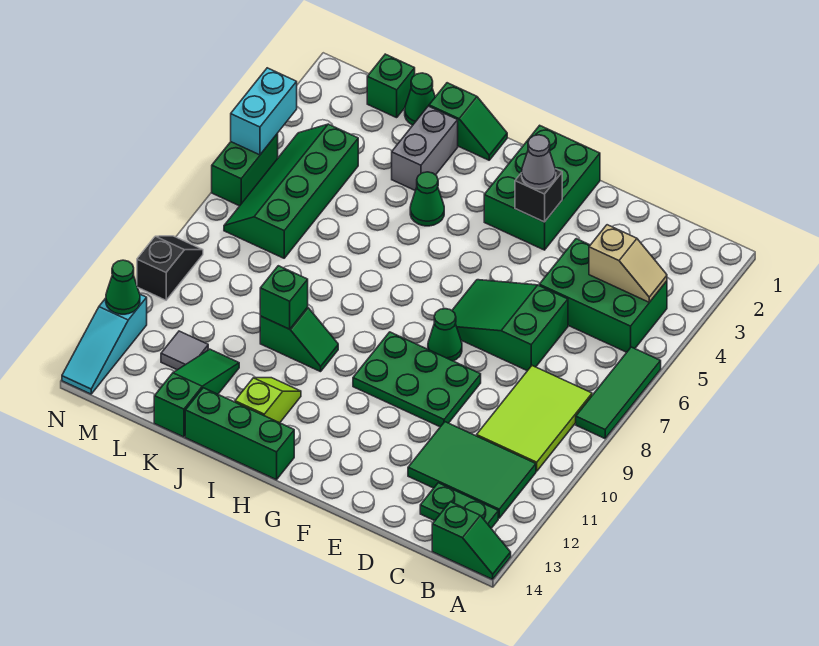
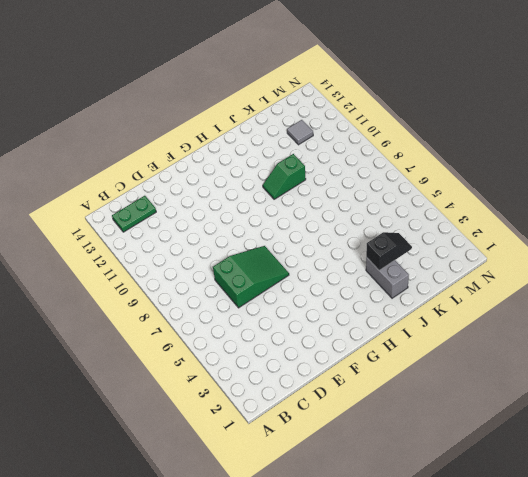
black slope J3:K3 level 2 top J -> black slope N9:N10 level 1 top 10
none -> green tile A6:A8 level 1
none -> green slope A14:B14 level 1 top B
none -> green brick B4:D5 level 1
none -> lime tile B8:C10 level 1

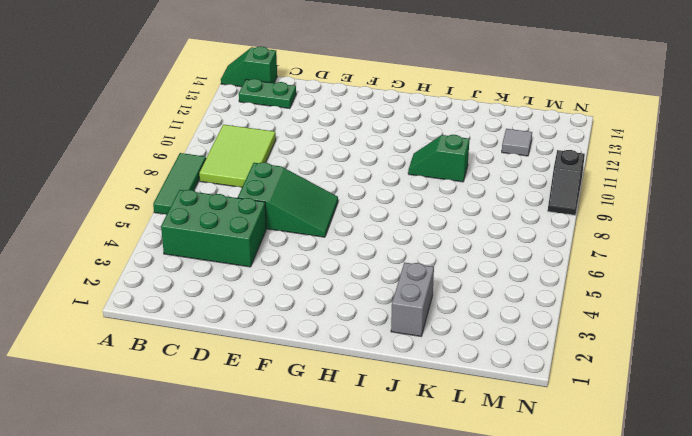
none -> green tile B11:D12 level 1
none -> green plate E9:G10 level 1
none -> green brick F1:G3 level 1
none -> green cone F8 level 1

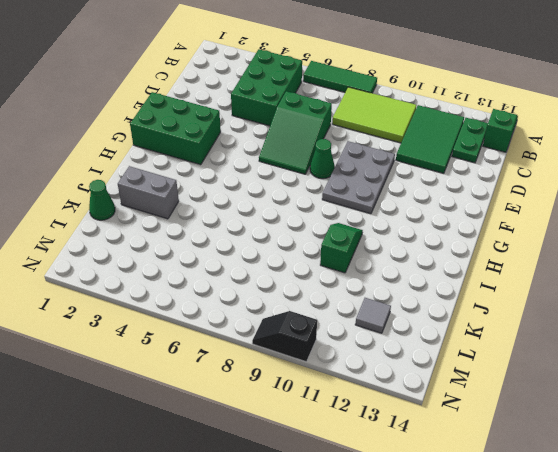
grey plate E9:G10 level 1 -> green plate E9:G10 level 1
none -> green brick H14:J14 level 1
none -> green slope I1:J1 level 1 top J
none -> green cone I4 level 1
none -> lime slope I12:I13 level 1 top 13

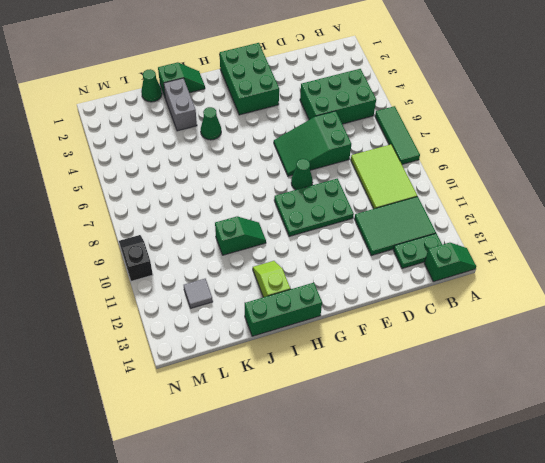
none -> green slope K12:K14 level 1 top 14
none -> green brick L1 level 1
none -> green slope L4:M7 level 1 top L
none -> green brick N5:N6 level 1

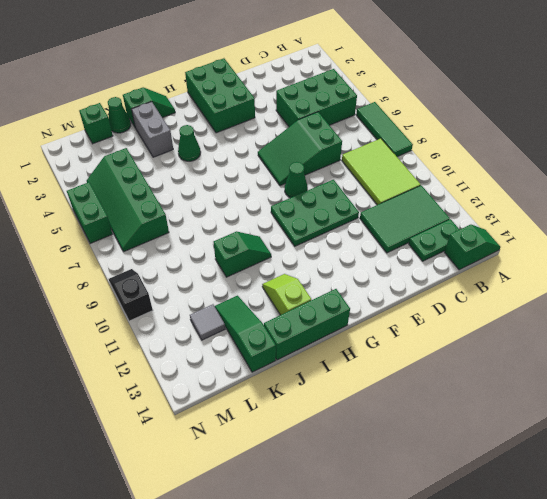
none -> cyan slope N12:N14 level 1 top 12
none -> tan slope B4:C4 level 2 top C
none -> black brick F3 level 2
none -> green brick J10 level 2

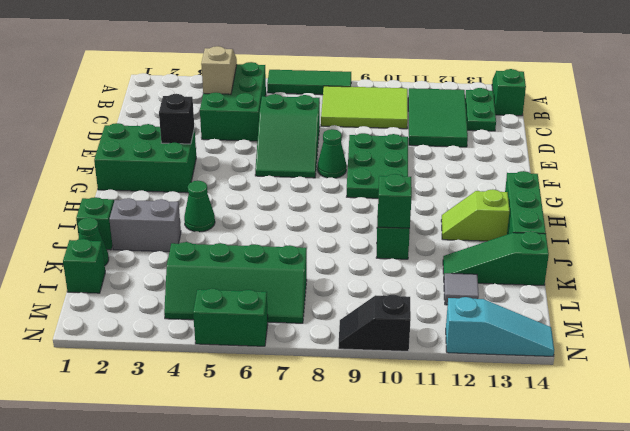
none -> cyan brick N4:N5 level 2
none -> green cone N12 level 2
none -> grey cone F3 level 3

